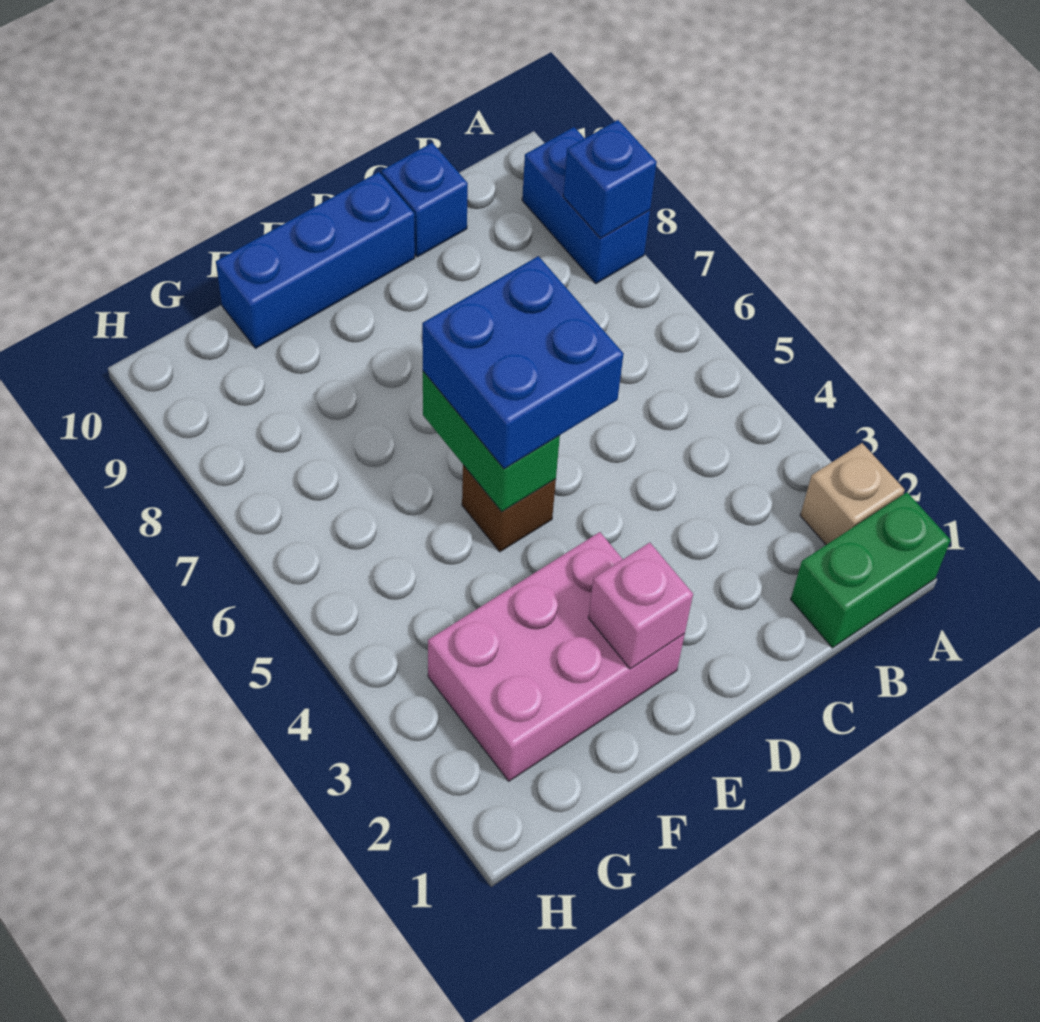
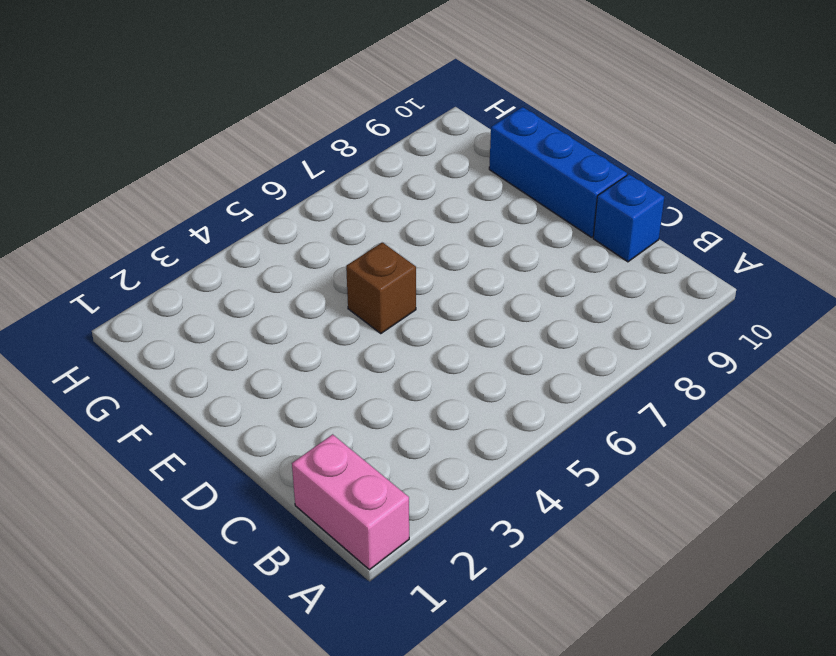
pink brick A1:B1 level 1 -> green brick A1:B1 level 1
none -> tan brick A2 level 1
none -> blue brick A8:A9 level 1

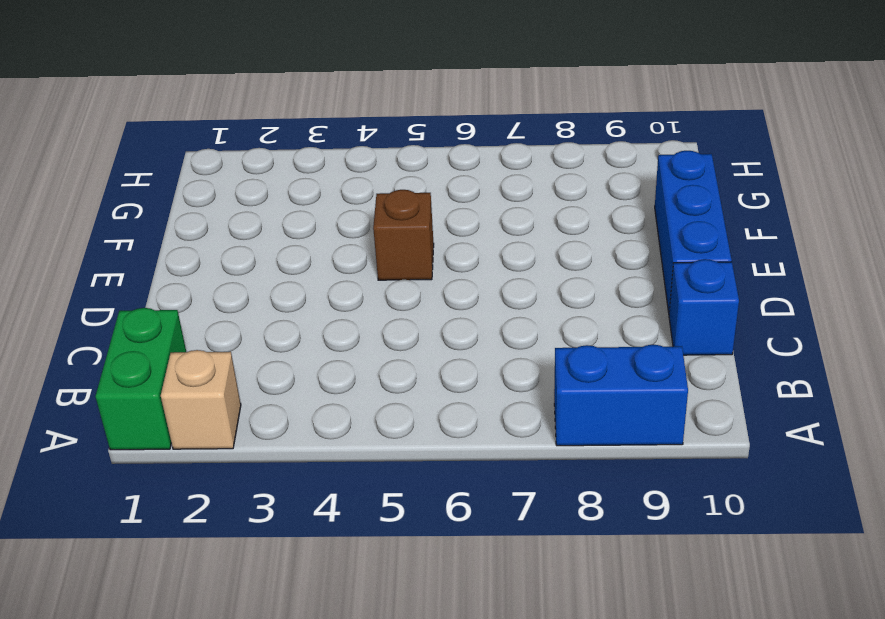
none -> pink brick E2:G3 level 1
none -> blue brick A8 level 2

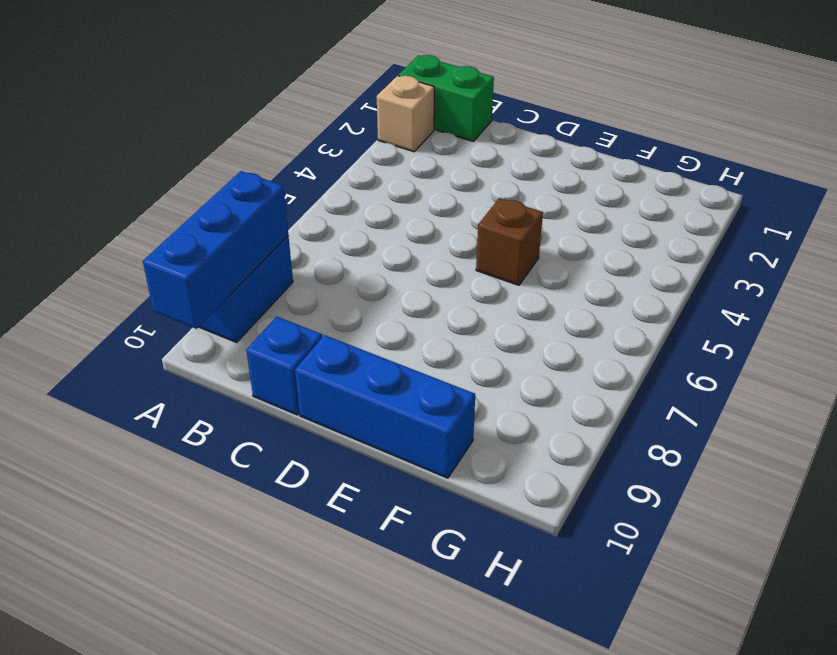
blue brick A8:A10 level 2 -> blue brick A8 level 2
none -> pink brick E2:G3 level 1
none -> pink brick E2 level 2

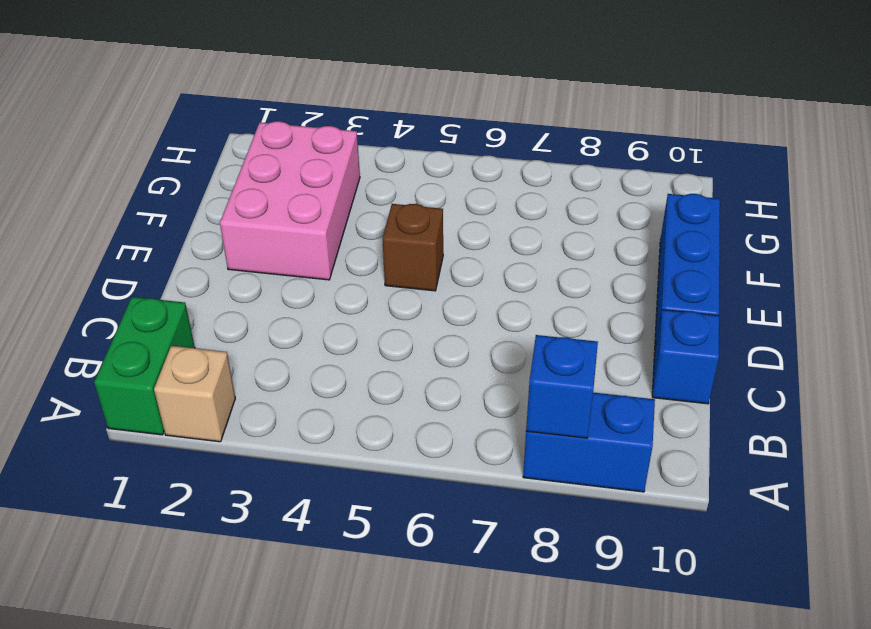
none -> pink brick E2 level 2
none -> green brick E5:E6 level 2

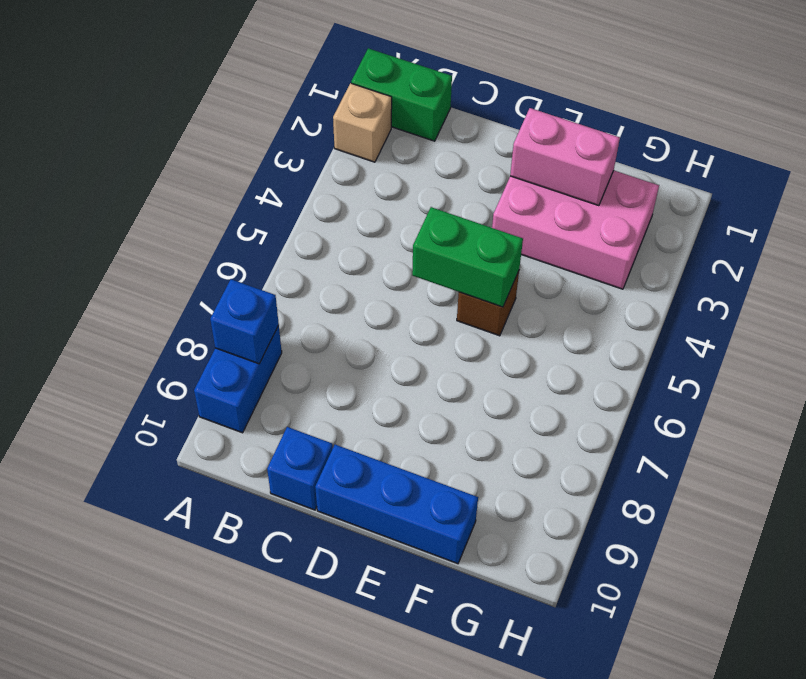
green brick D5:E5 level 2 -> green brick E5:E6 level 2
pink brick E2:F2 level 2 -> pink brick E2 level 2
none -> blue brick D5:E6 level 3

